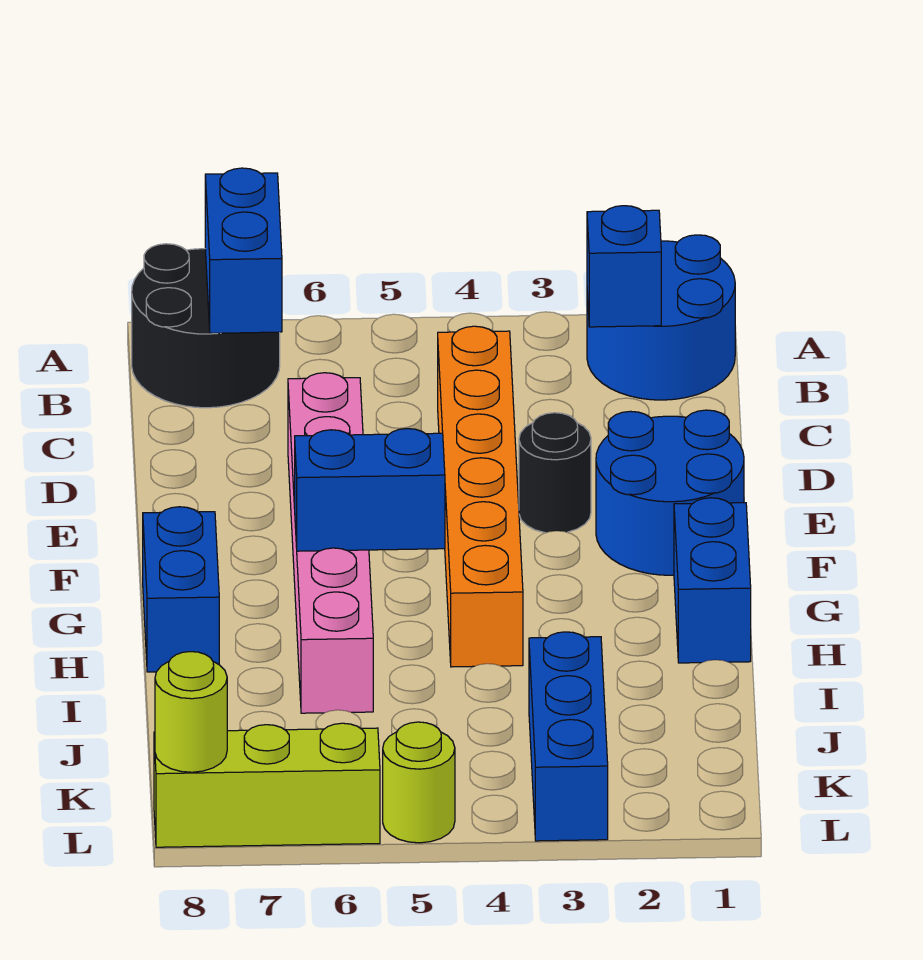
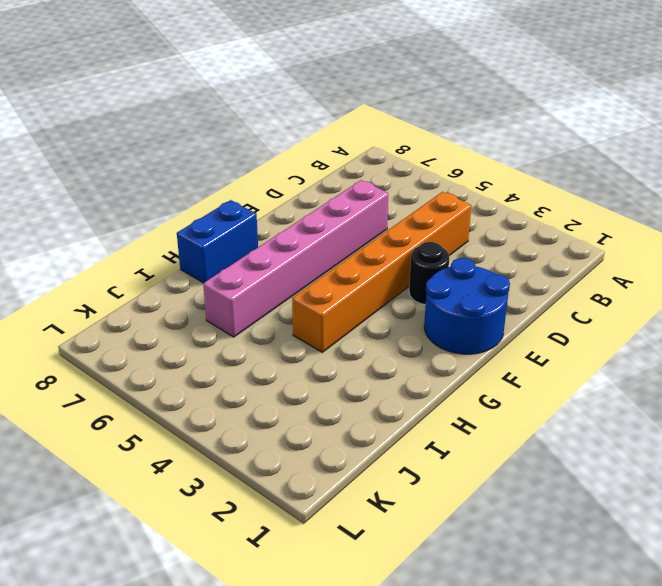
none -> blue round brick A1:B2 level 1
none -> black round brick A7:B8 level 1
none -> blue brick G1:H1 level 1

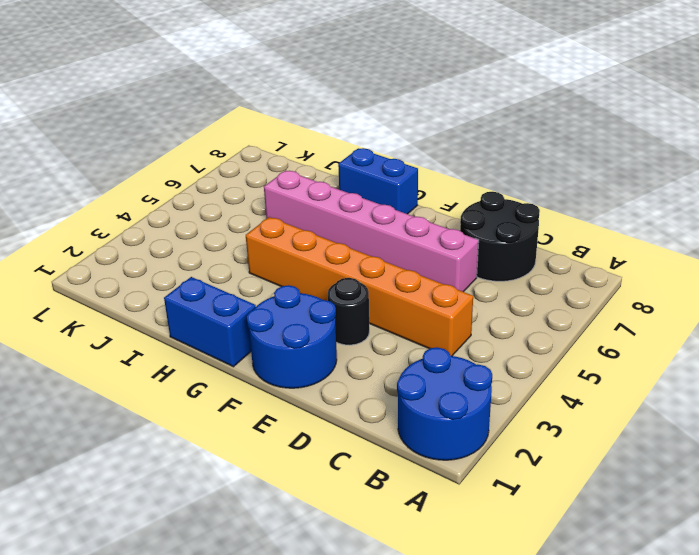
black round brick C7:D8 level 1 -> black round brick A7:B8 level 1
none -> blue brick J3:L3 level 1
none -> lime round brick L5 level 1
none -> lime brick L6:L8 level 1

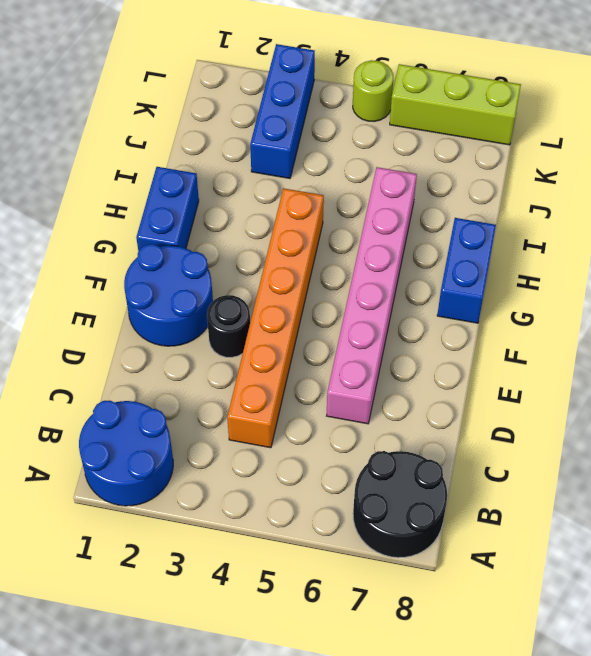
none -> blue brick A7:B7 level 2
none -> blue brick B2 level 2
none -> blue brick G5:G6 level 2

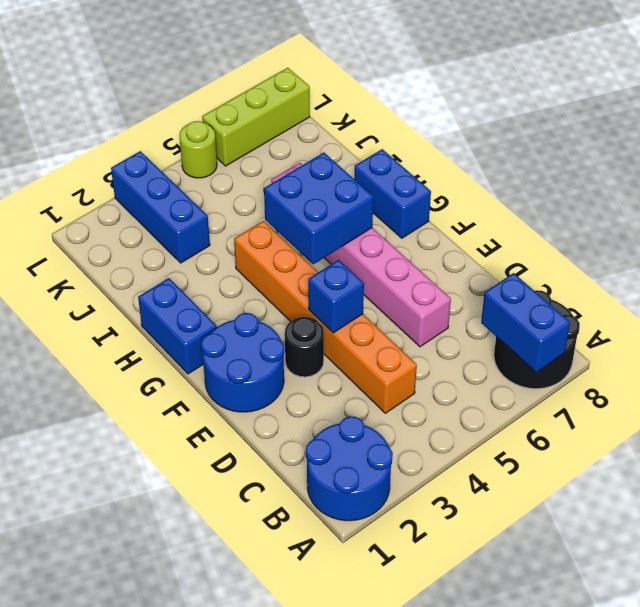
blue brick E4 level 2 -> blue brick B2 level 2
blue brick G5:H6 level 2 -> blue brick G5:G6 level 2
none -> lime round brick L8 level 2

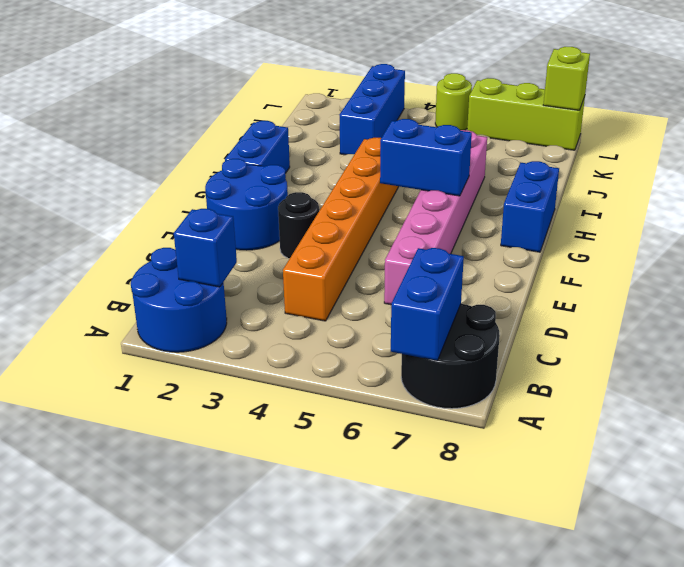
lime brick L8 level 2 -> lime round brick L8 level 2

